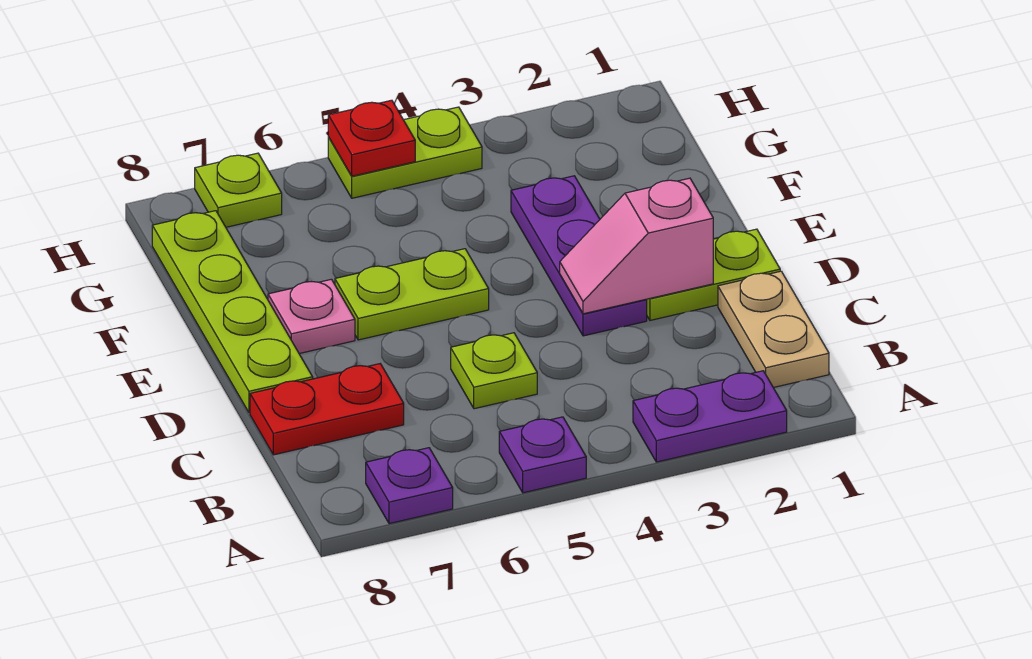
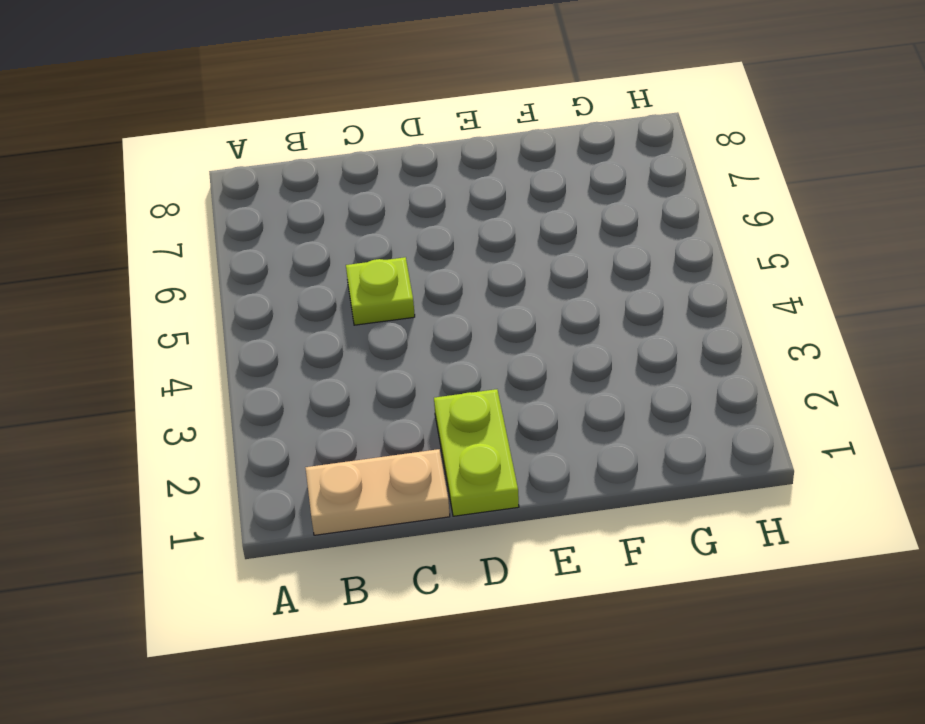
none -> purple plate A2:A3 level 1
none -> purple plate A5 level 1
none -> purple plate A7 level 1

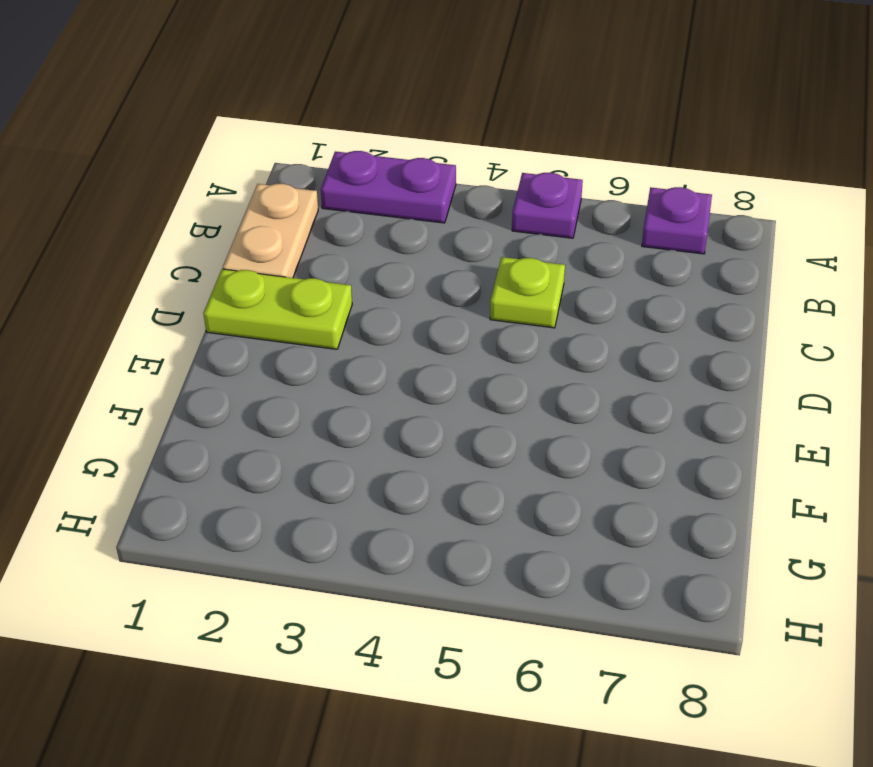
none -> red plate C7:C8 level 1
none -> purple plate D3:F3 level 1
none -> lime plate D8:G8 level 1

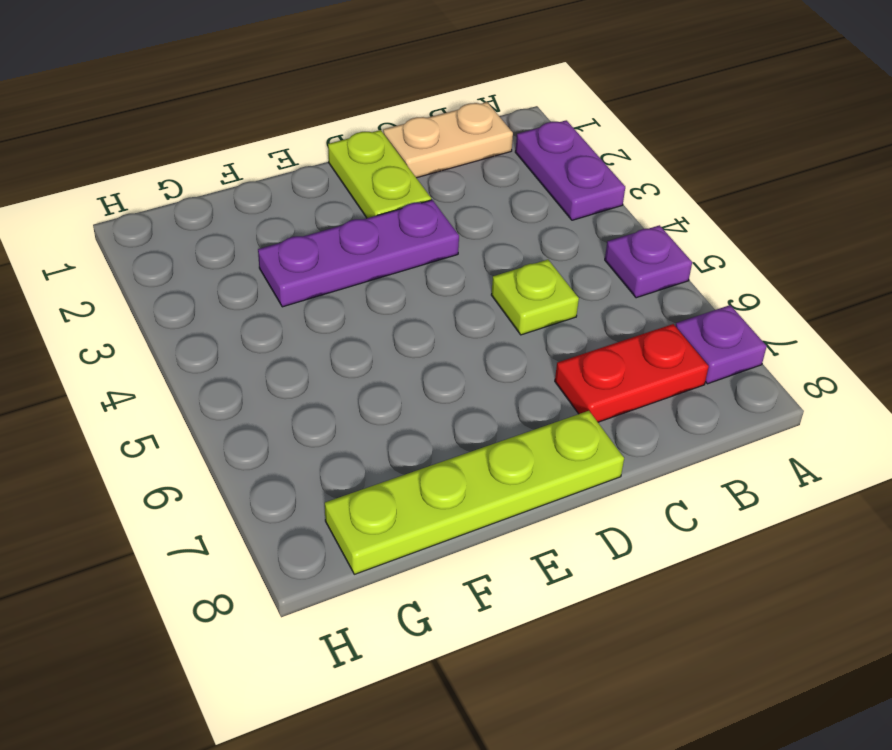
red plate B7:C7 level 1 -> red plate C7:C8 level 1
none -> lime plate E5:E6 level 1
none -> pink plate E7 level 1
none -> lime plate H4:H5 level 1

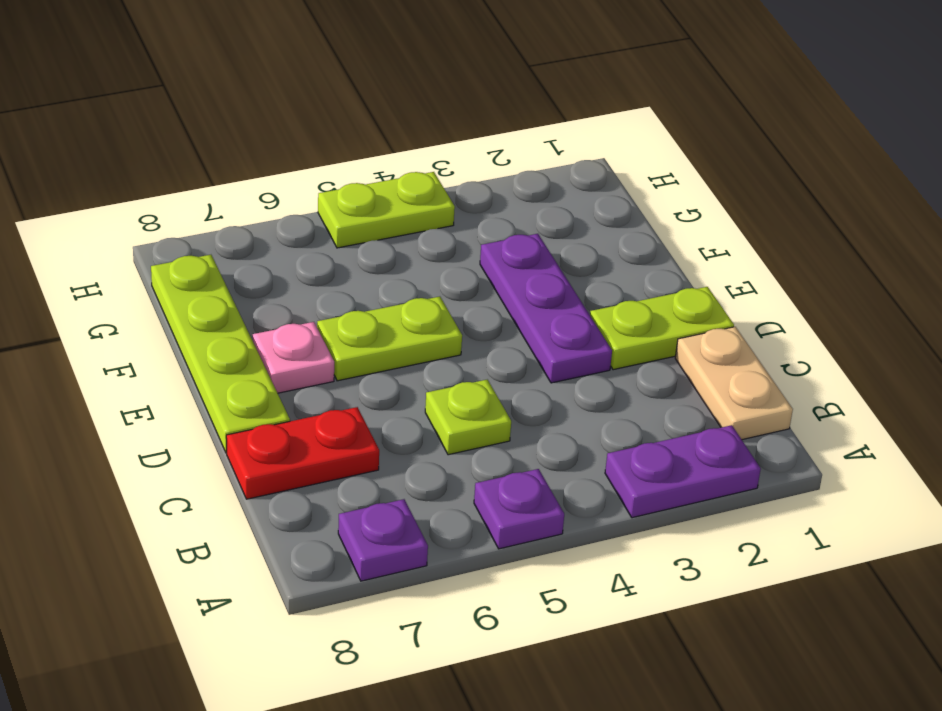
none -> lime plate H7 level 1
none -> pink slope D2:D3 level 2 top 2
none -> red plate H5 level 2

